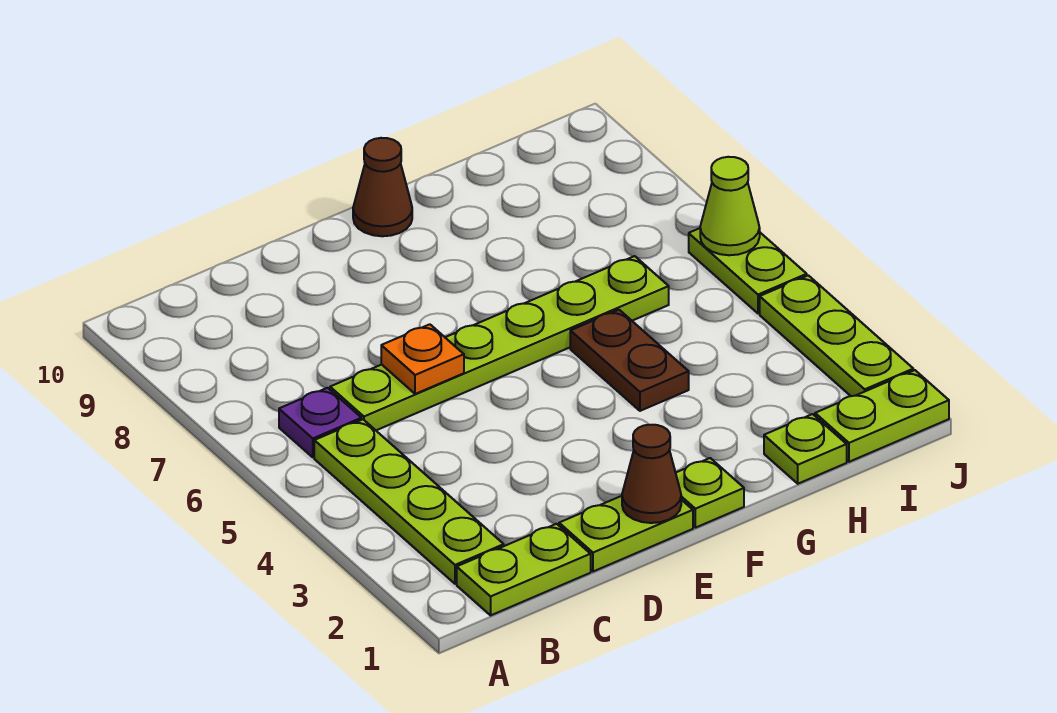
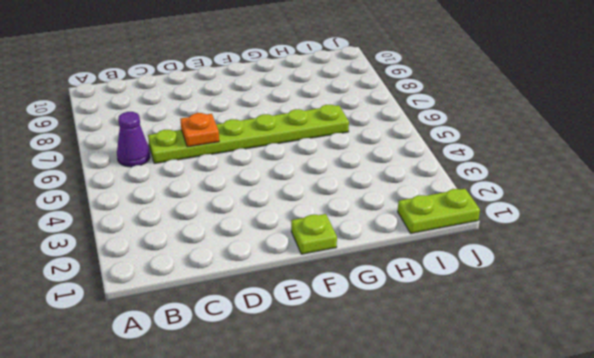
purple cone B6 level 1 -> purple plate B6 level 1
none -> lime plate B1:C1 level 1
none -> lime plate B2:B5 level 1
none -> lime plate D1:E1 level 1

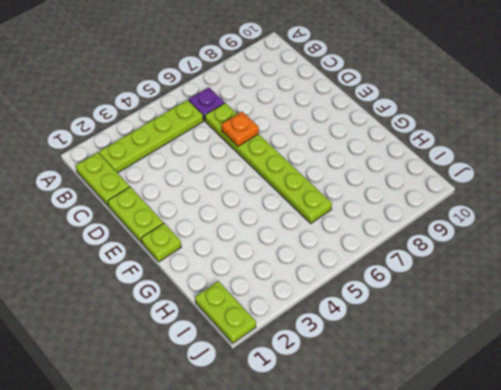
none -> brown cone F10 level 1
none -> brown plate G4:G5 level 1
none -> lime plate H1 level 1

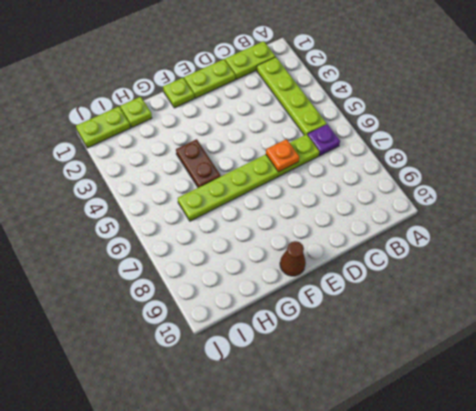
none -> lime plate J2:J4 level 1
none -> lime plate J5:J6 level 1
none -> brown cone E1 level 2

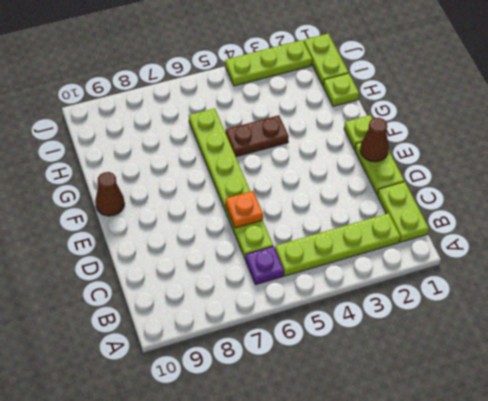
none -> lime plate J5:J6 level 1
none -> lime cone J6 level 2

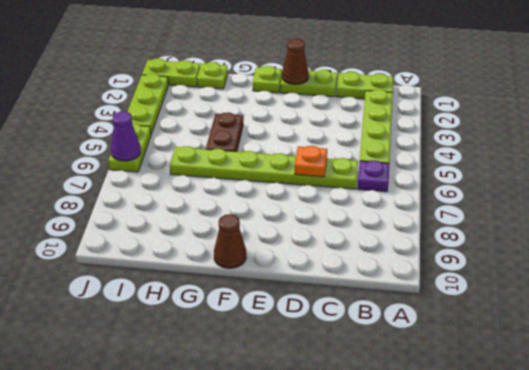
purple cone J6 level 2 -> lime cone J6 level 2

